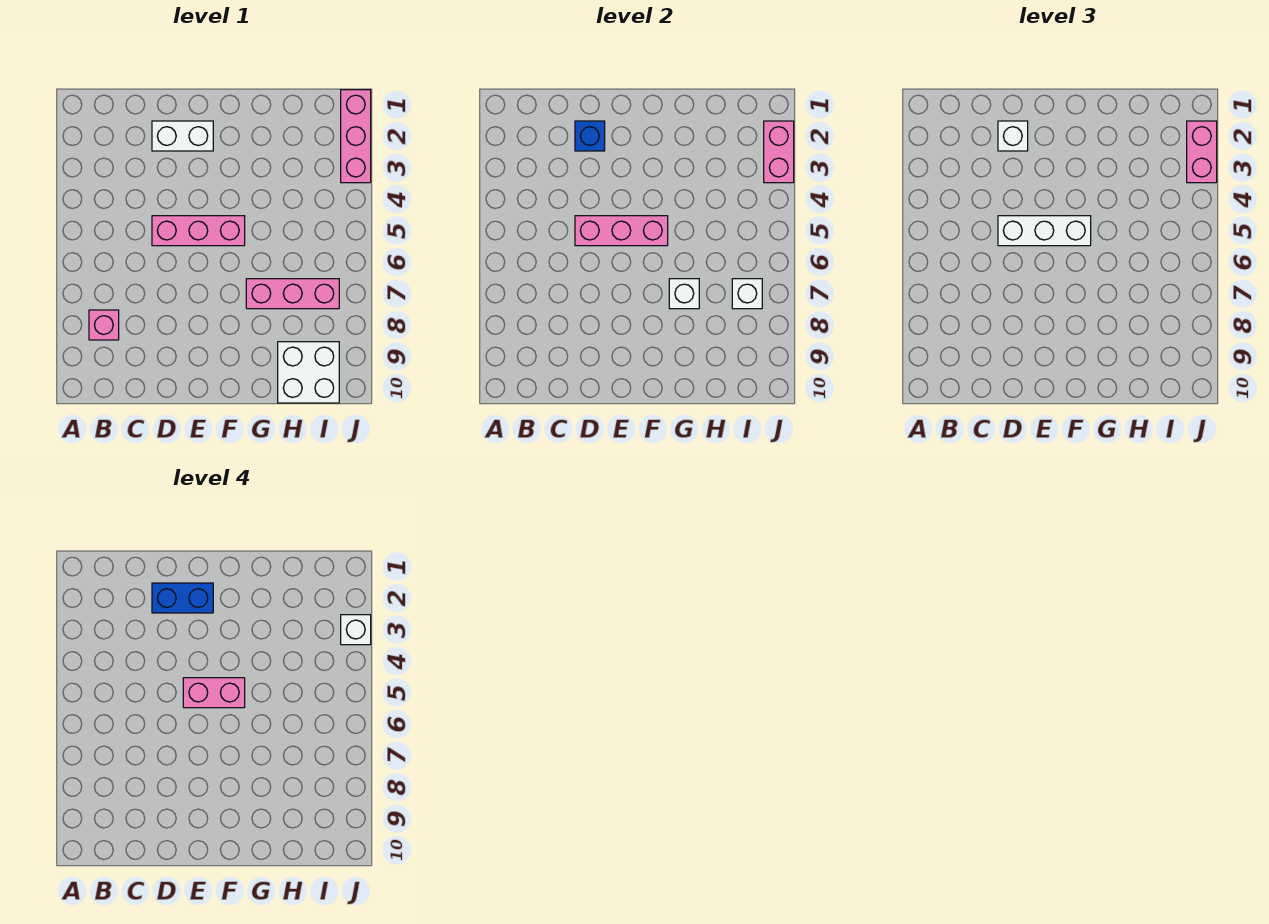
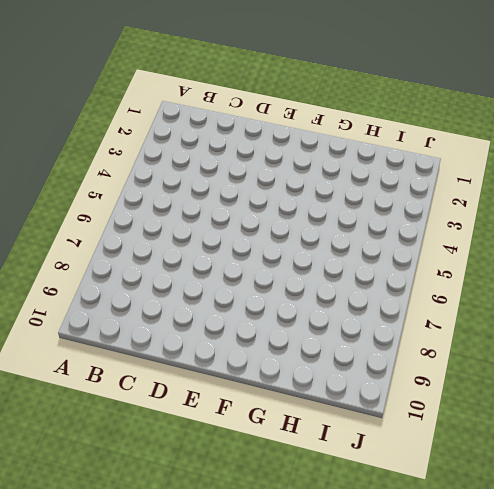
none -> pink brick B8 level 1
none -> white brick D2:E2 level 1
none -> pink brick D5:F5 level 1

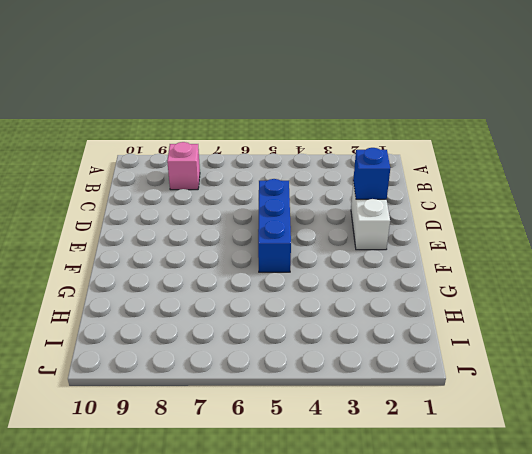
blue brick D5:F5 level 1 -> pink brick D5:F5 level 1
none -> pink brick G7:I7 level 1
none -> white brick H9:I10 level 1
none -> pink brick J1:J3 level 1

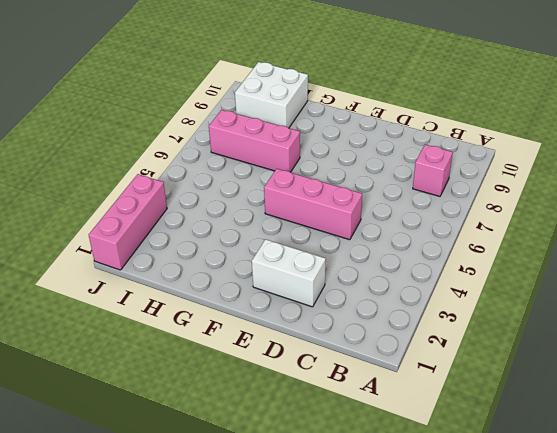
none -> blue brick D2 level 2
none -> pink brick D5:F5 level 2
none -> white brick G7 level 2

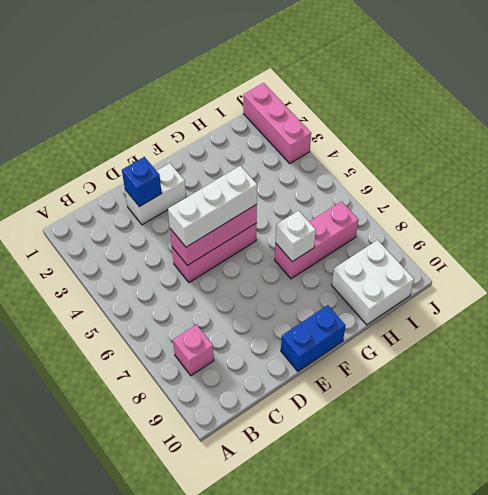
blue brick E10:F10 level 1 -> blue brick D2:E2 level 4
none -> white brick I7 level 2
none -> pink brick J2:J3 level 2
none -> white brick D2 level 3

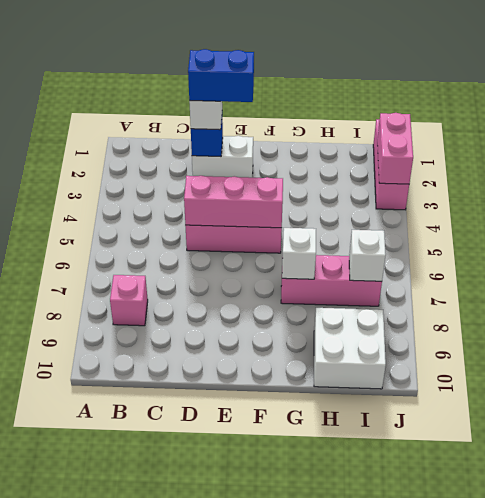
none -> white brick D5:F5 level 3
none -> pink brick J2:J3 level 3
none -> pink brick E5:F5 level 4

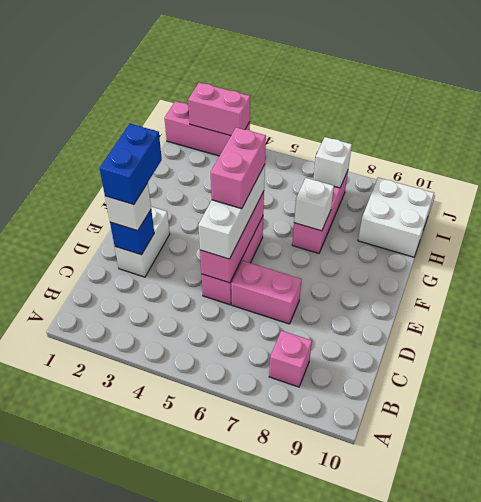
pink brick D6:D7 level 1 -> pink brick J2:J3 level 3
none -> white brick J3 level 4

